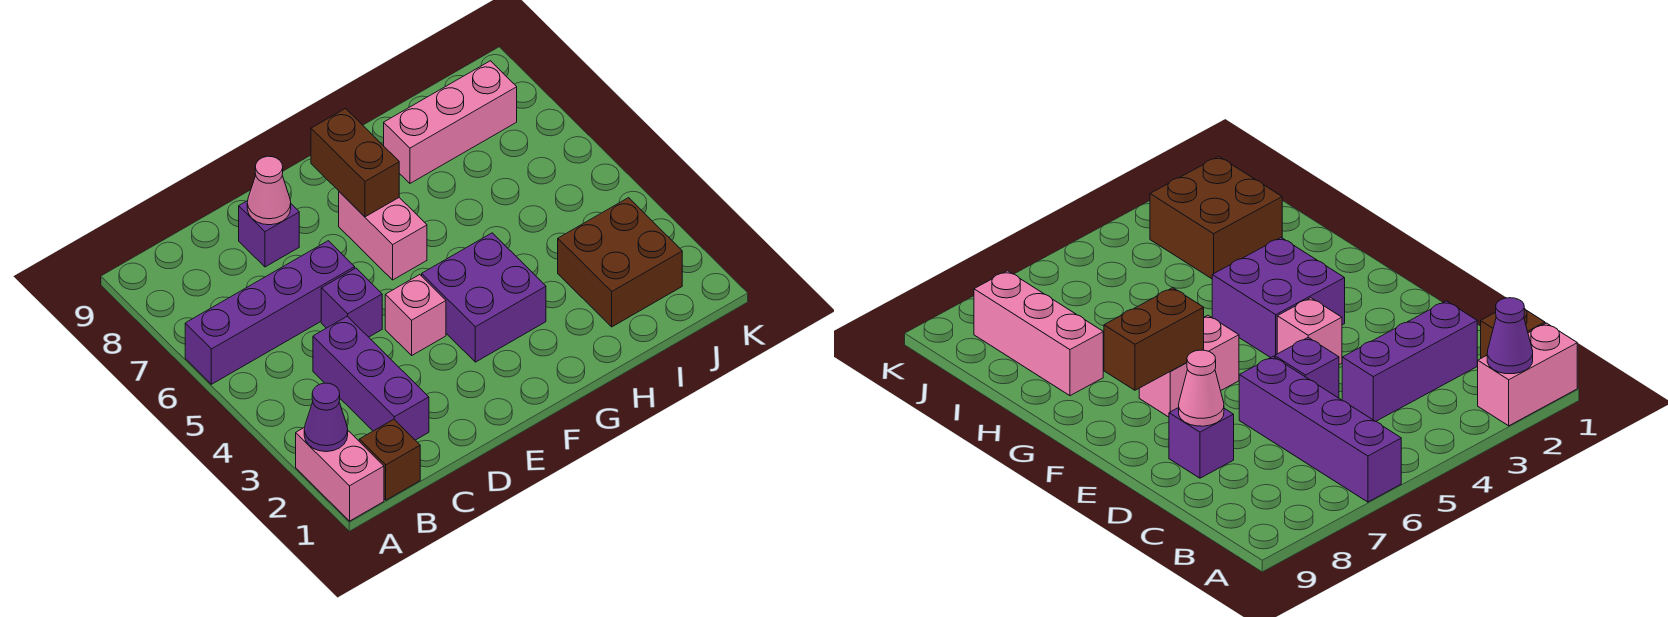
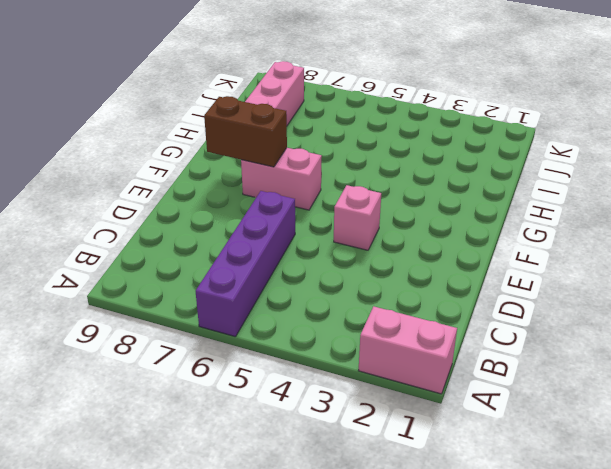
none -> brown brick B1 level 1
none -> purple brick C2:C4 level 1
none -> purple brick D5 level 1

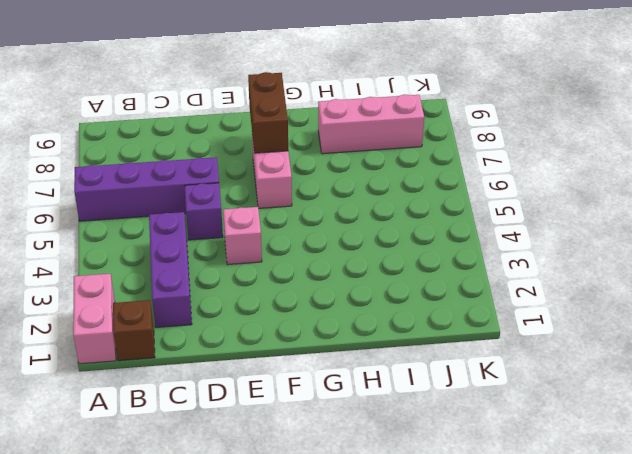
none -> purple brick D8 level 1
none -> purple brick F3:G4 level 1
none -> brown brick I2:J3 level 1

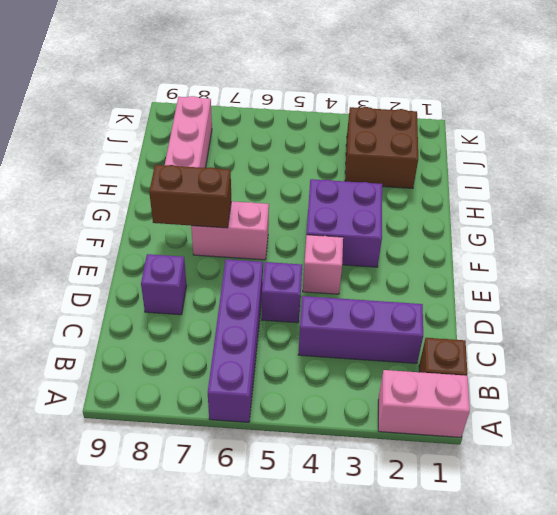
none -> purple cone A2 level 2
none -> pink cone D8 level 2

